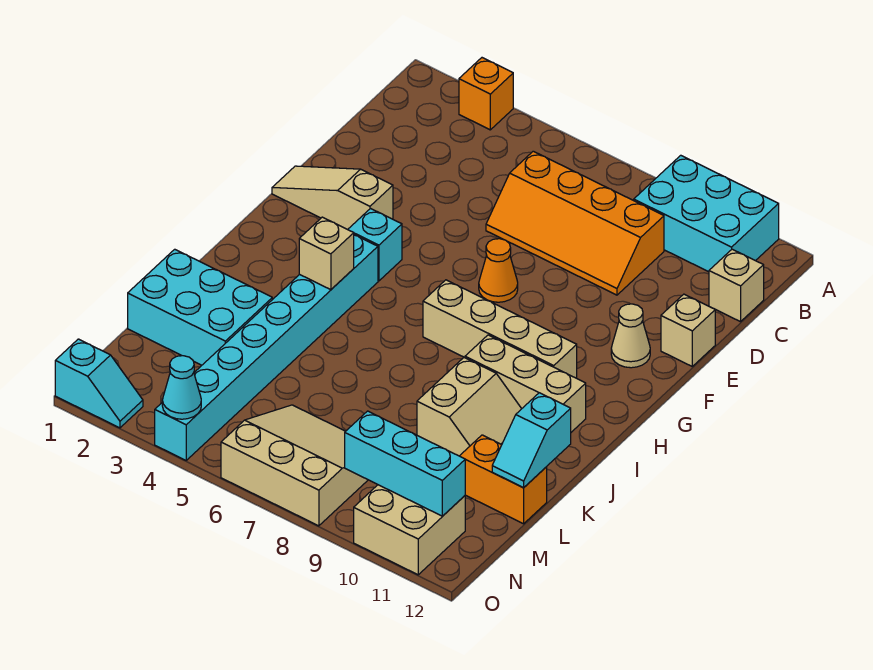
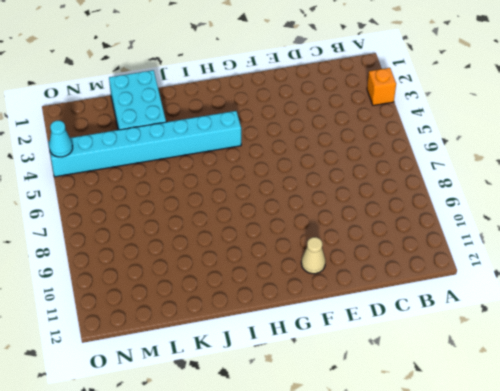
none -> cyan brick A9:B11 level 1
none -> orange slope C6:D9 level 1 top C
none -> tan brick C12 level 1

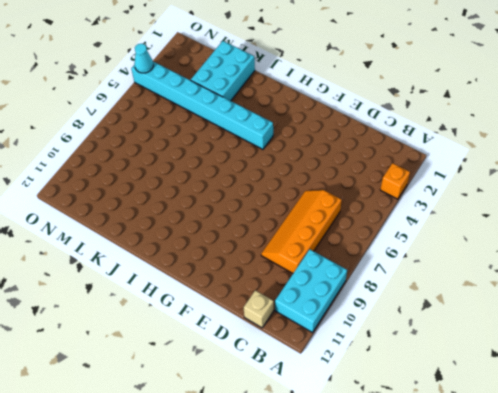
none -> tan brick E12 level 1
none -> tan slope F1:F3 level 1 top 3
none -> orange cone F7 level 1

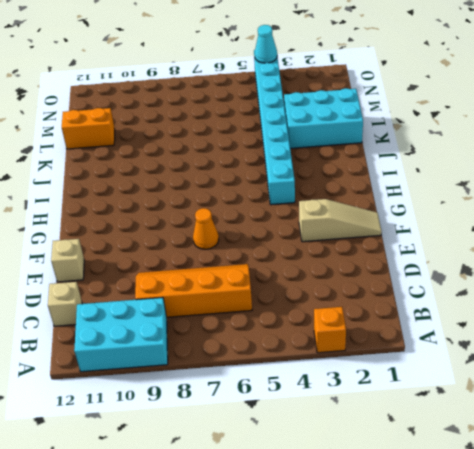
none -> tan cone F11 level 1
none -> cyan brick G4 level 1
none -> tan brick H7:H10 level 1

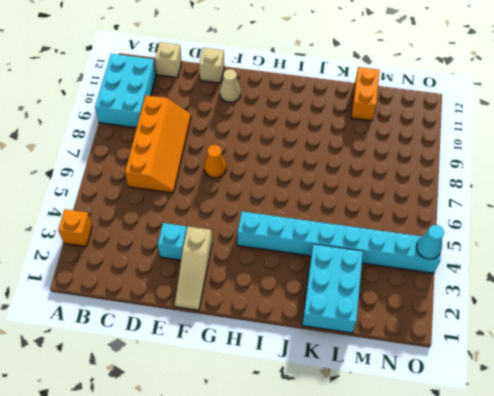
cyan brick E3 level 1 -> cyan brick G4 level 1
none -> tan brick H7:H10 level 1
none -> tan brick I9:I11 level 1
none -> tan slope J9:K10 level 1 top 9

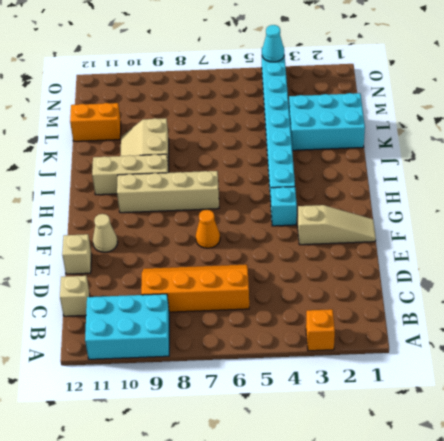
none -> tan slope M6:O8 level 1 top O
none -> tan brick N10:O11 level 1
none -> cyan slope O1:O2 level 1 top 1

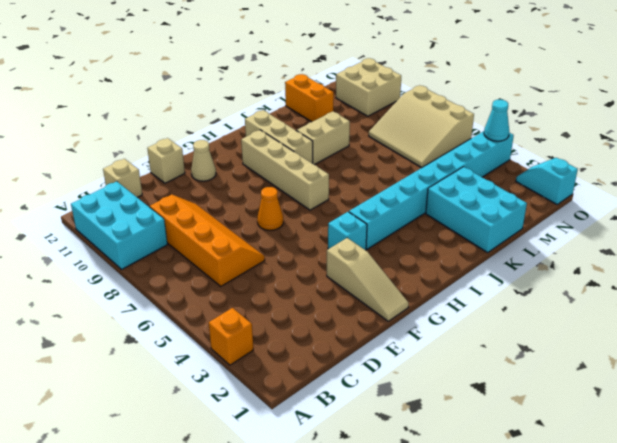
none -> tan brick I4 level 2
none -> cyan slope K12:L12 level 2 top K
none -> cyan brick N9:N11 level 2

